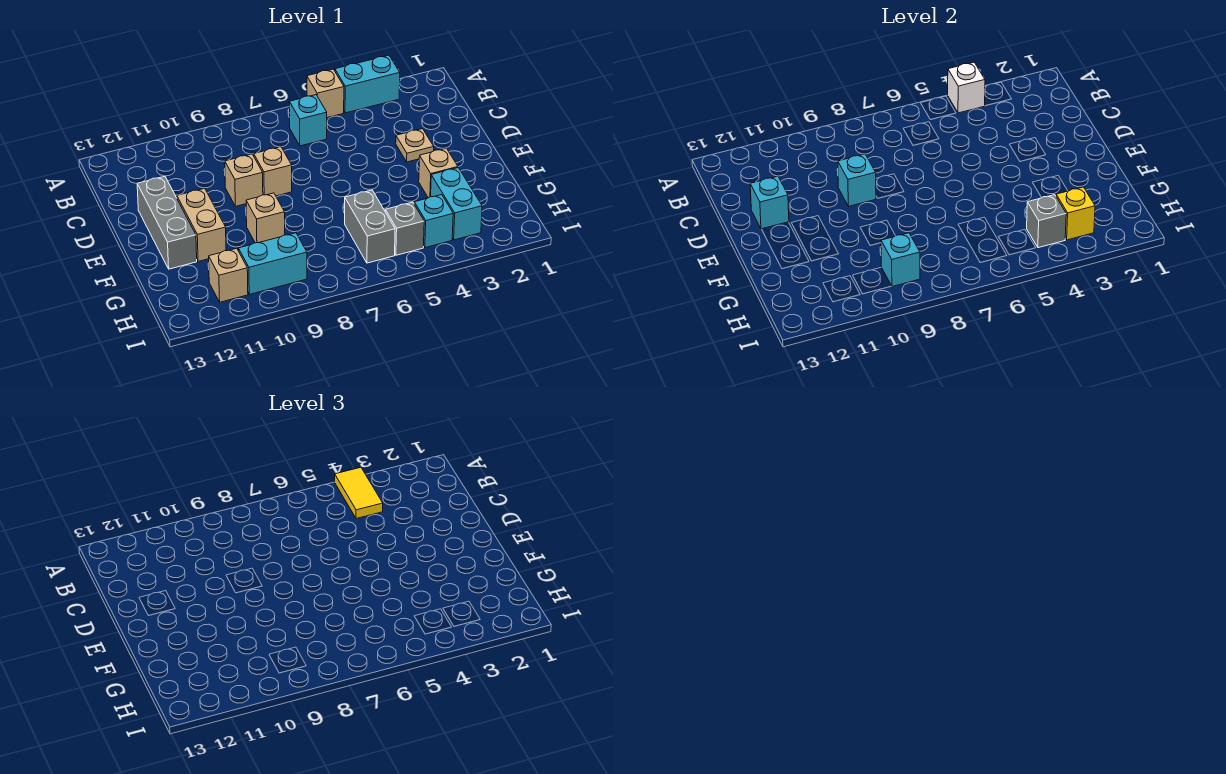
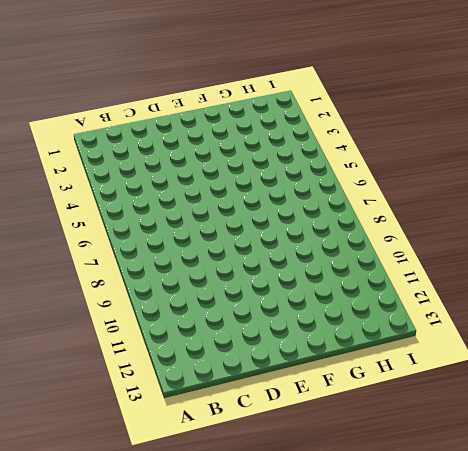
none -> cyan brick A3:A4 level 1
none -> tan brick A5 level 1
none -> cyan brick B6 level 1

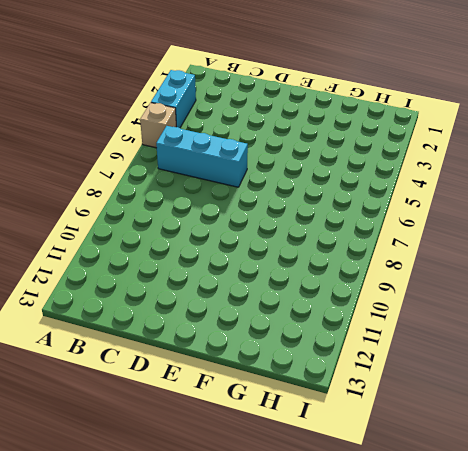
cyan brick B6:D6 level 1 -> cyan brick B6 level 1
none -> tan plate D3 level 1
none -> tan brick D8 level 1
none -> tan brick D9 level 1

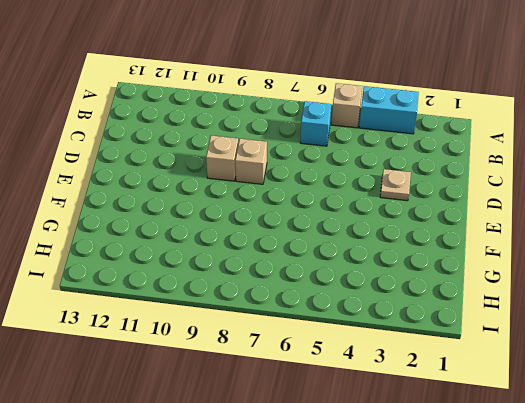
none -> grey brick D12:F12 level 1
none -> tan brick E11:F11 level 1
none -> tan brick F3 level 1

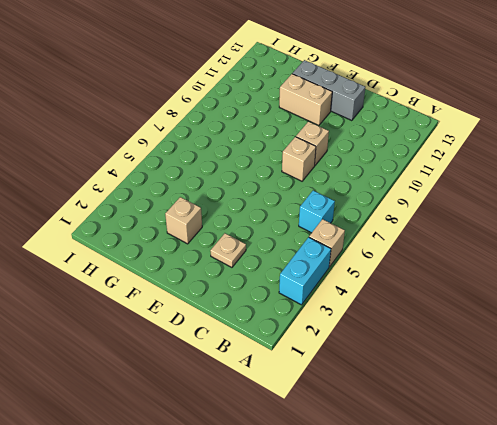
none -> tan brick F9 level 1
none -> cyan brick G3:H3 level 1
none -> grey brick G6:H6 level 1

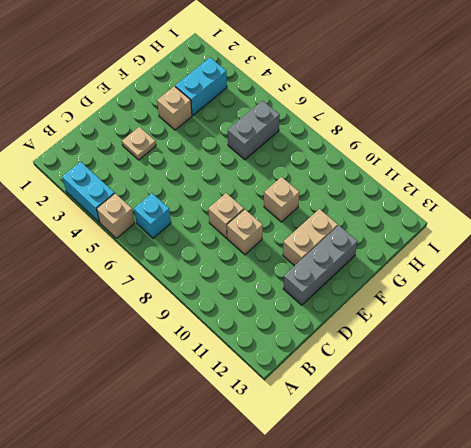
none -> cyan brick H4 level 1
none -> grey brick H5 level 1
none -> cyan brick H9:H10 level 1

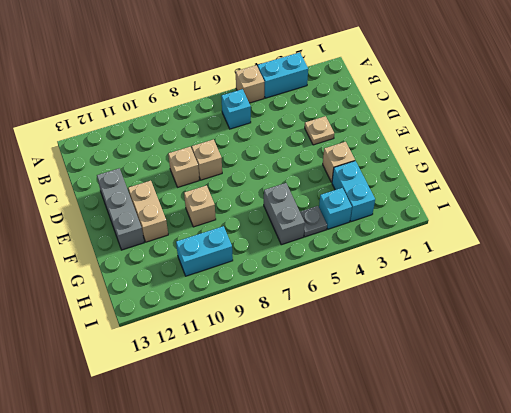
grey plate H5 level 1 -> grey brick H5 level 1
none -> tan brick H11 level 1
none -> white brick A4 level 2
none -> cyan brick D9 level 2

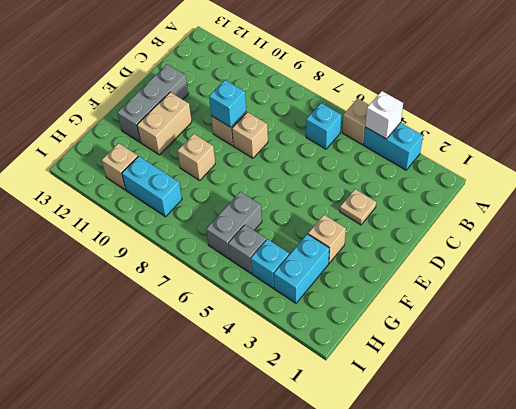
none -> cyan brick D12 level 2
none -> yellow brick H3 level 2
none -> grey brick H4 level 2

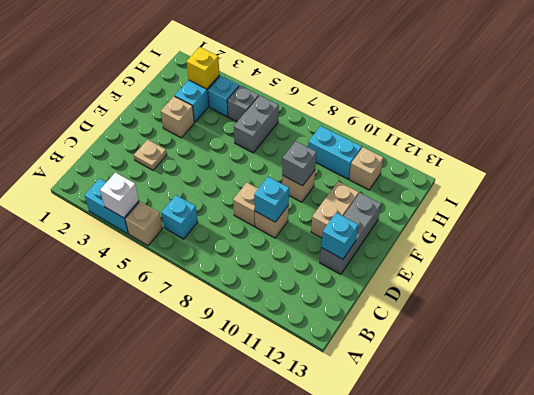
grey brick F9 level 2 -> grey brick H4 level 2
none -> cyan brick H9 level 2
none -> yellow tile A4:B4 level 3

